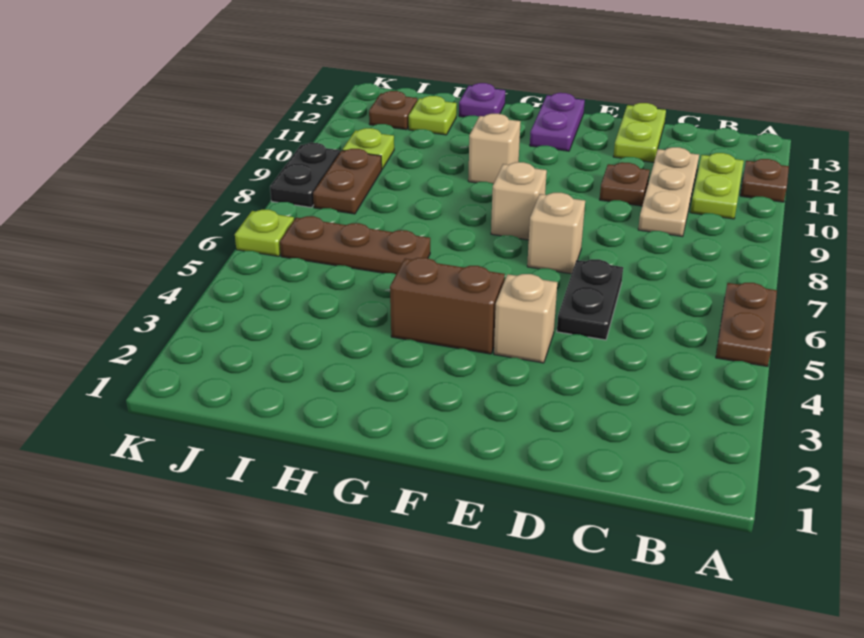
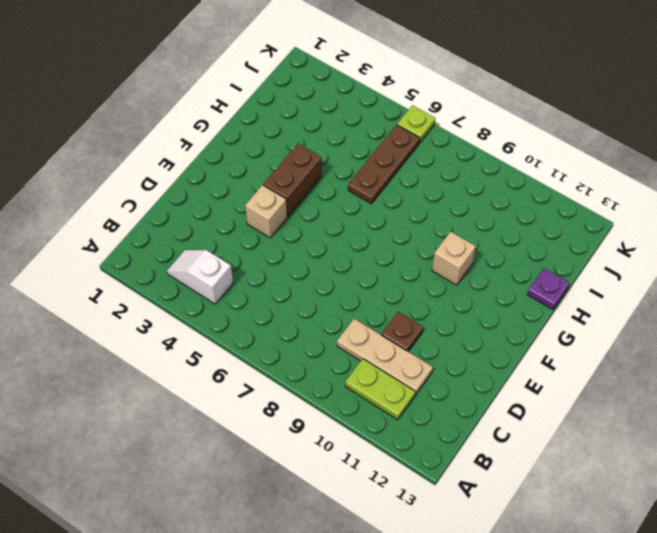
white slope B3:B4 level 1 top 4 -> none
none -> brown plate A5:A6 level 1
none -> brown plate A11 level 1
none -> black plate D5:D6 level 1

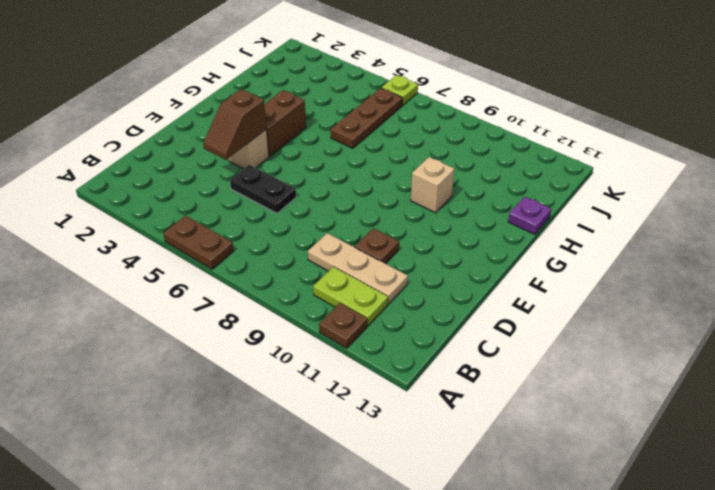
brown slope D4:E4 level 2 top E -> none
none -> lime plate D12:D13 level 1
none -> tan brick E7 level 1
none -> tan brick F8 level 1

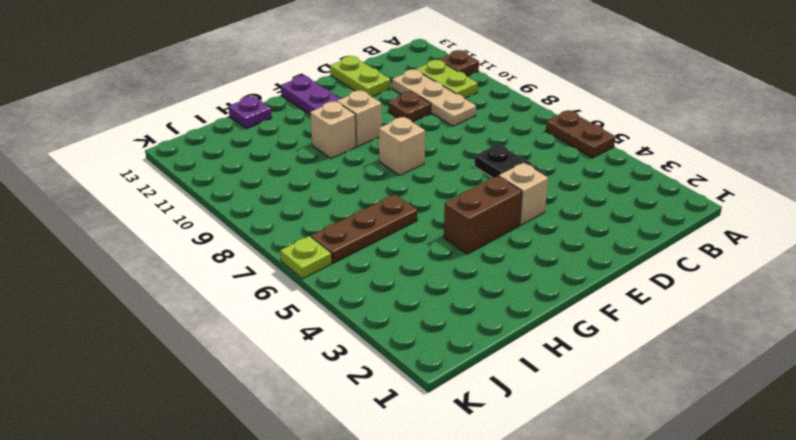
tan brick F10 level 1 -> tan brick E7 level 1
none -> lime plate I12 level 1
none -> brown plate J8:J9 level 1
none -> lime plate J10 level 1

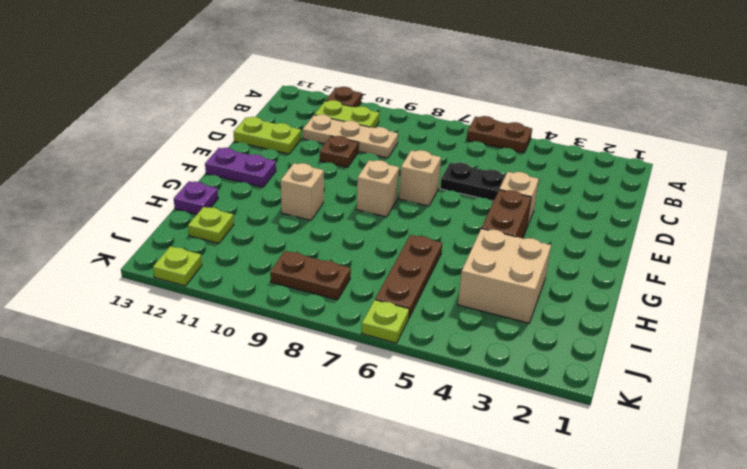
tan brick H3:I4 level 1 -> none
lime plate K12 level 1 -> lime plate J10 level 1
none -> brown plate J12 level 1
none -> black plate K8:K9 level 1

